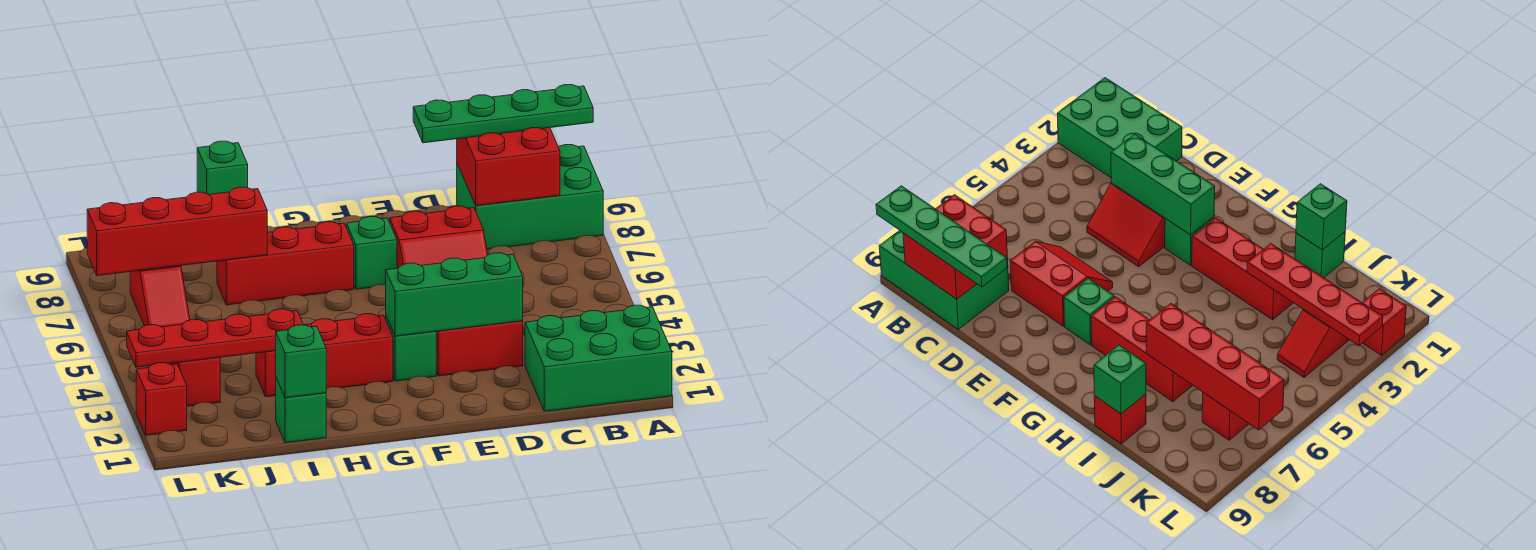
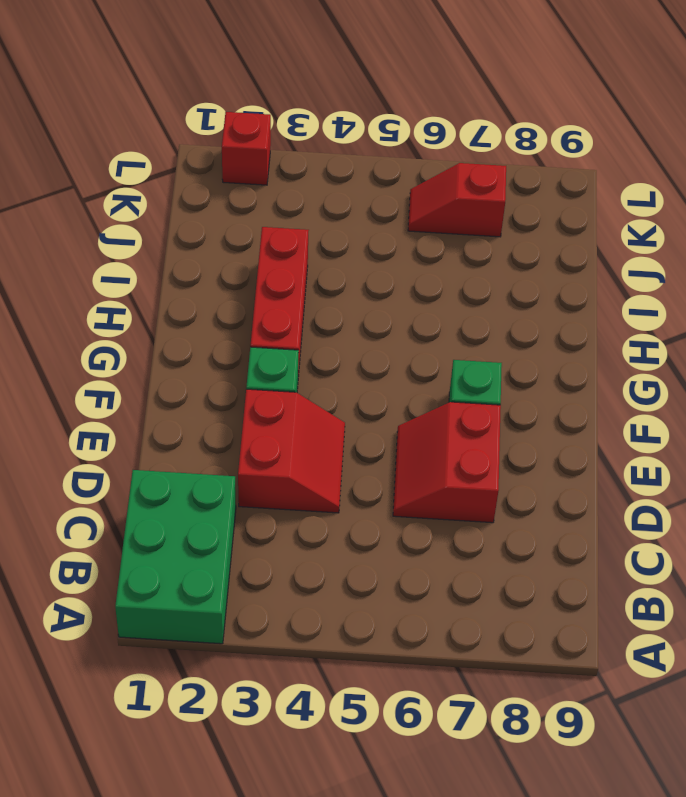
none -> green brick A8:C9 level 1
none -> red brick G7:I7 level 1
none -> green brick I1 level 1

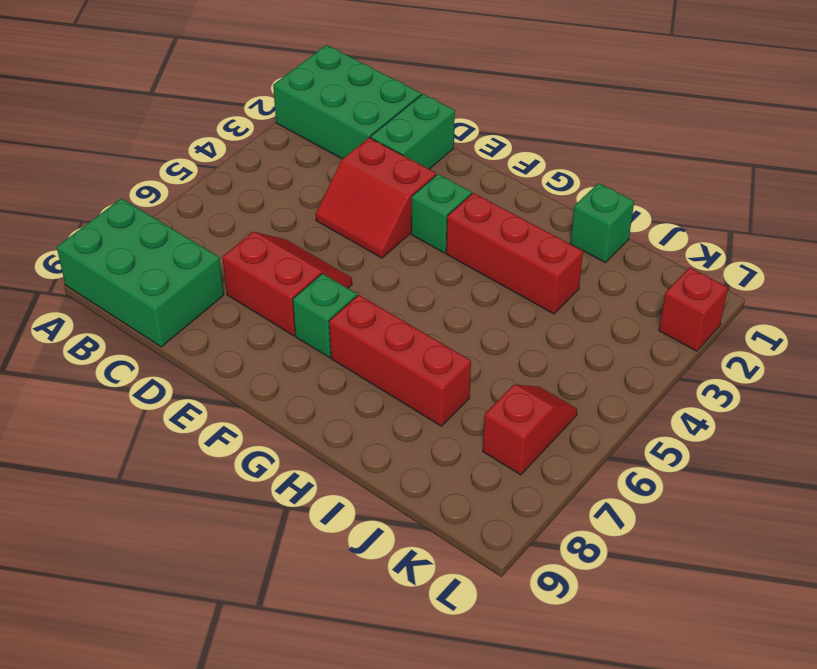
green brick D1:D2 level 1 -> none
none -> red brick I9 level 1
none -> red slope K3:K4 level 1 top 3
none -> red brick B8:C9 level 2

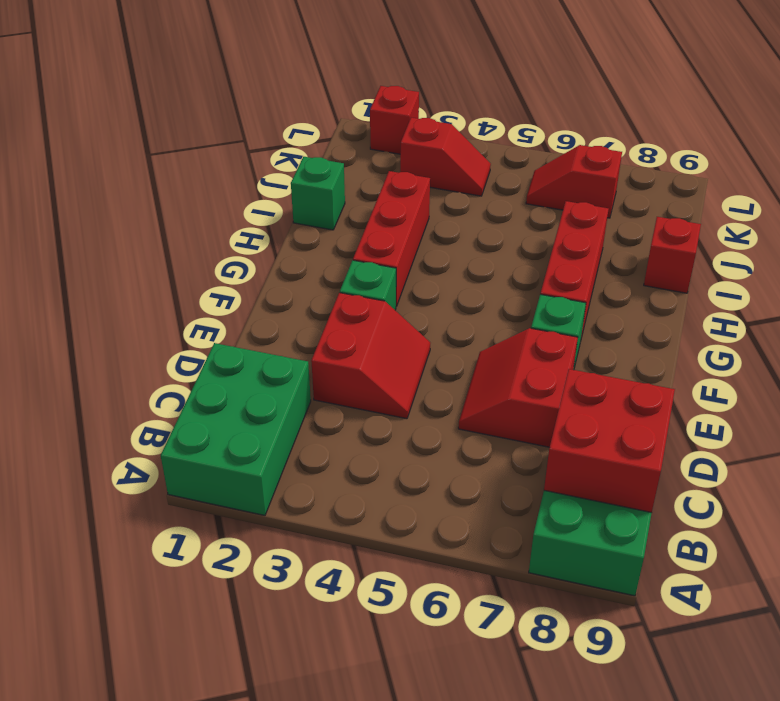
none -> green brick D3:F3 level 2
none -> green brick I1 level 2
none -> red plate I3:L3 level 2

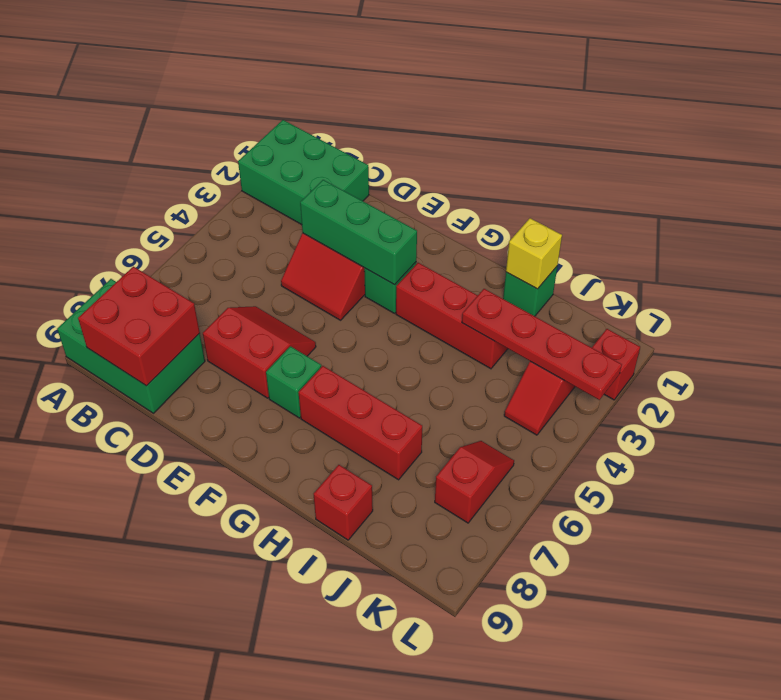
yellow brick I1 level 2 -> green brick I1 level 2
none -> red brick I7:L7 level 2
none -> green brick I9 level 2
none -> green plate A9:D9 level 3

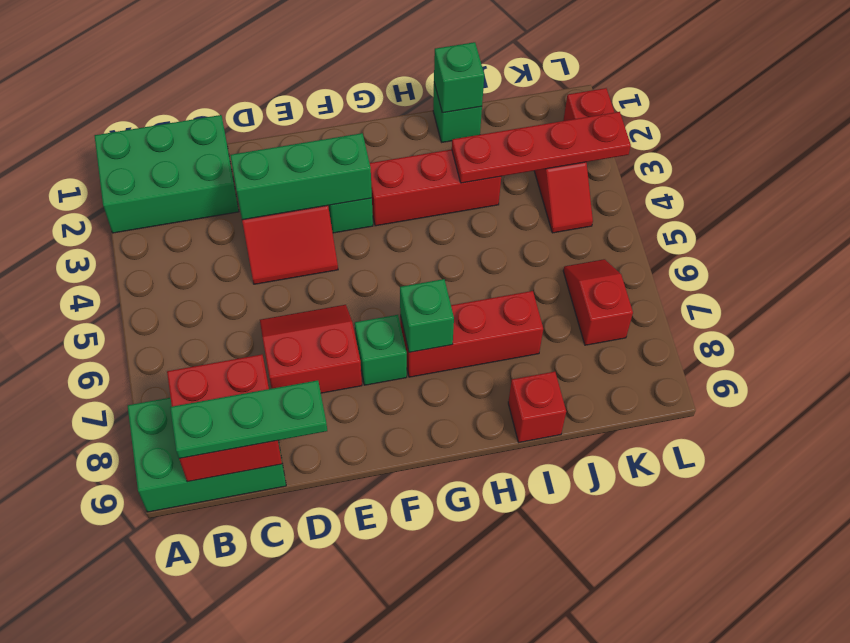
green plate B9:D9 level 3 -> green plate A9:D9 level 3
green brick G7 level 2 -> green brick I9 level 2
none -> red brick I7:L7 level 2

